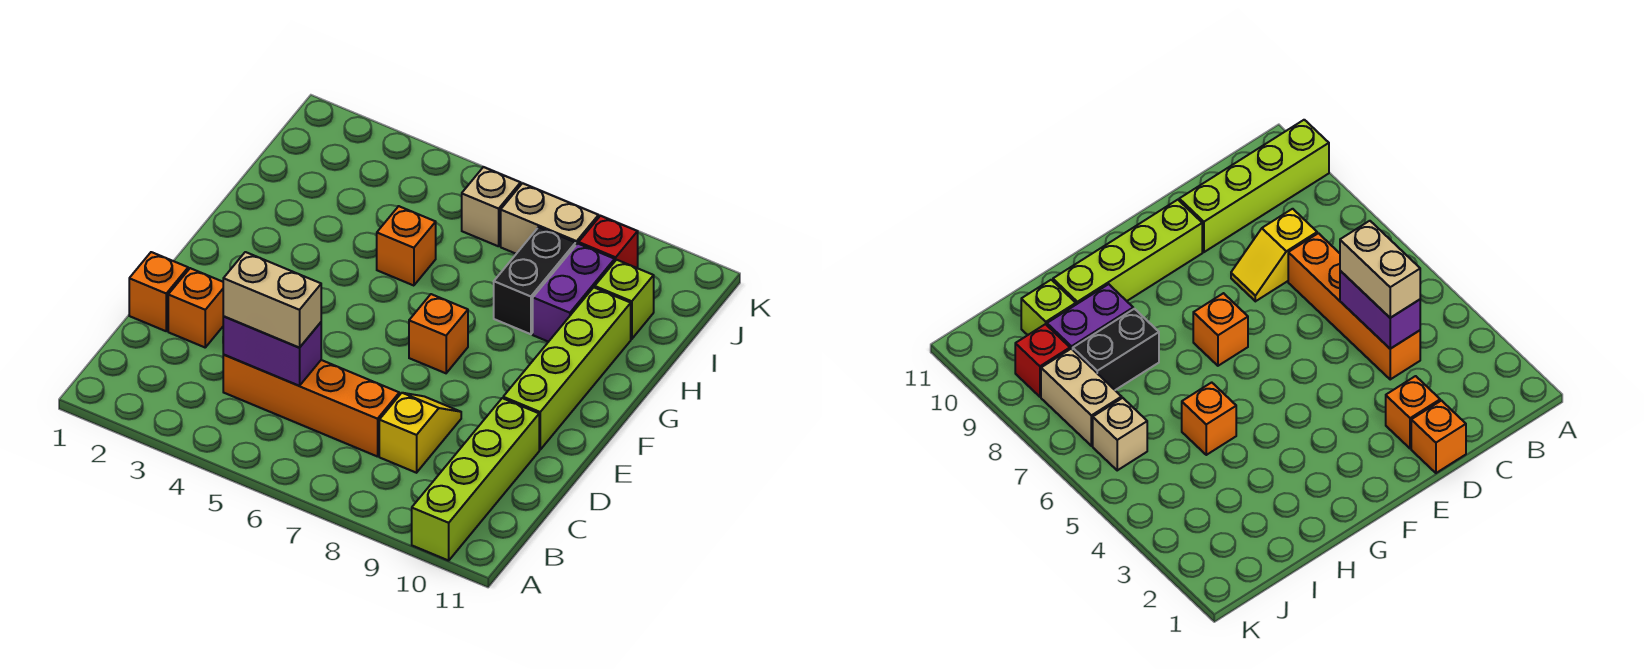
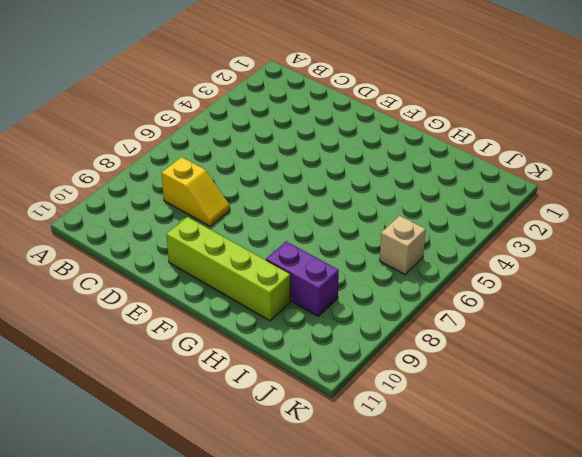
none -> lime brick A10:D10 level 1
none -> orange brick C4:C7 level 1
none -> orange brick D1 level 1

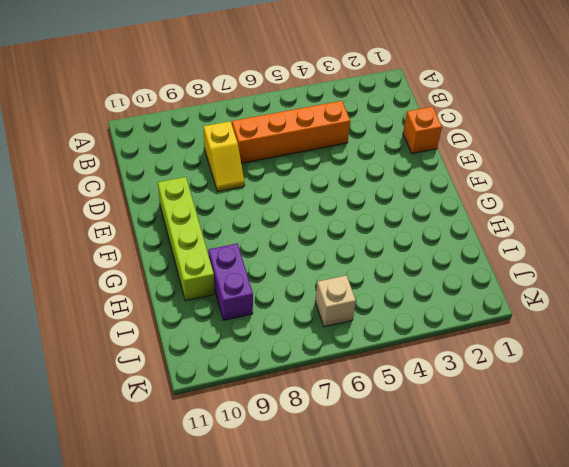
none -> lime brick A10:D10 level 1
none -> orange brick D2 level 1
none -> orange brick F7 level 1

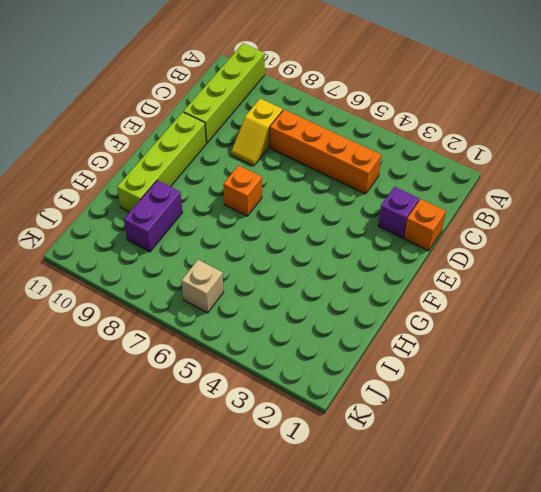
purple brick D2 level 1 -> orange brick D2 level 1
none -> orange brick H5 level 1
none -> black brick H8:I8 level 1
none -> lime brick I10 level 1

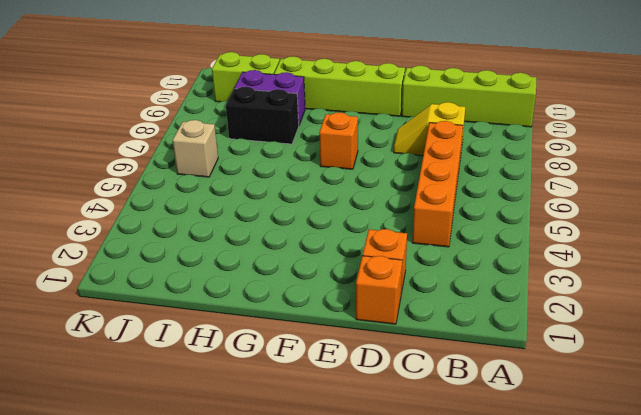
lime brick I10:J10 level 1 -> lime brick I10 level 1
none -> orange brick H5 level 1
none -> tan brick J7:J8 level 1
none -> red brick J9 level 1

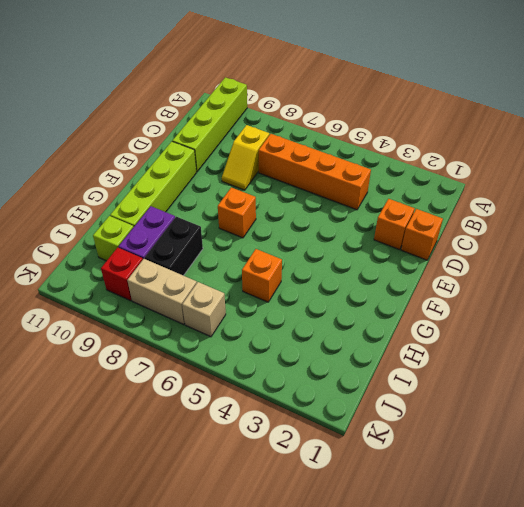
none -> purple brick C4:C5 level 2
none -> tan brick C4:C5 level 3

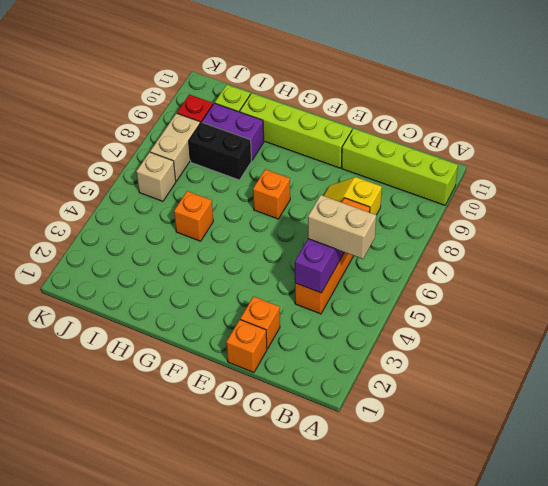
tan brick B5:C5 level 3 -> tan brick C4:C5 level 3

